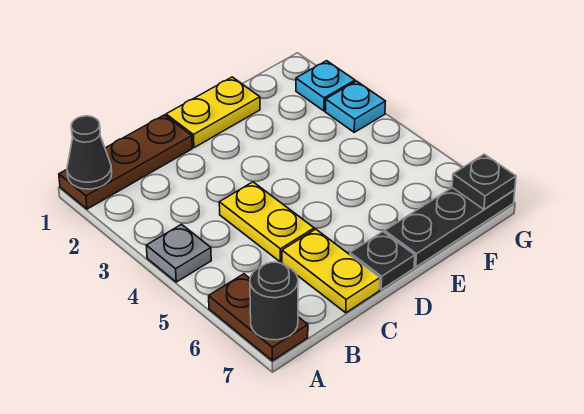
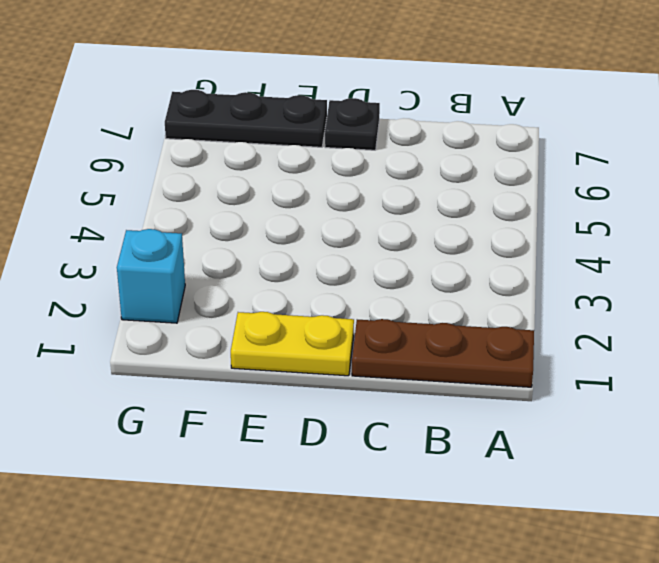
cyan brick G2 level 1 -> cyan plate G2 level 1
none -> grey plate A4 level 1
none -> brown plate A6:A7 level 1
none -> yellow plate C4:C5 level 1

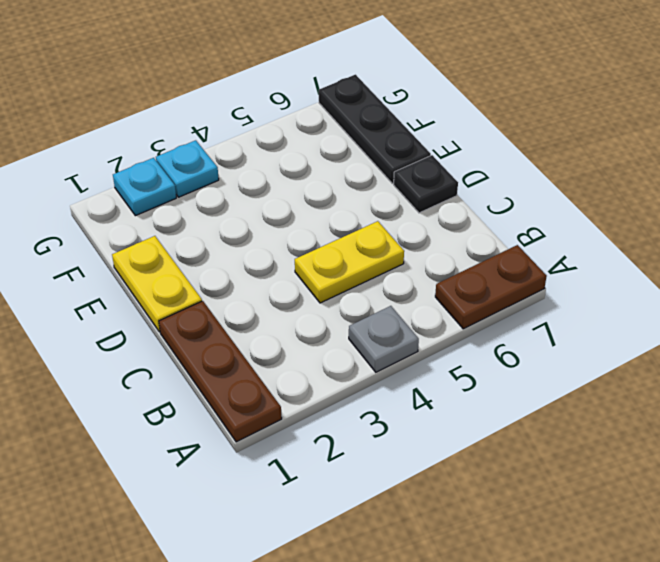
none -> yellow plate C6:C7 level 1
none -> black cone A1 level 2
none -> black round brick A7 level 2

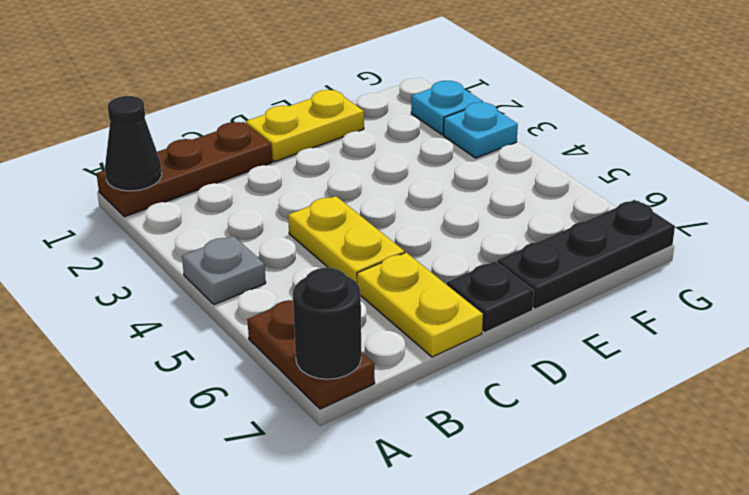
none -> black plate G7 level 2

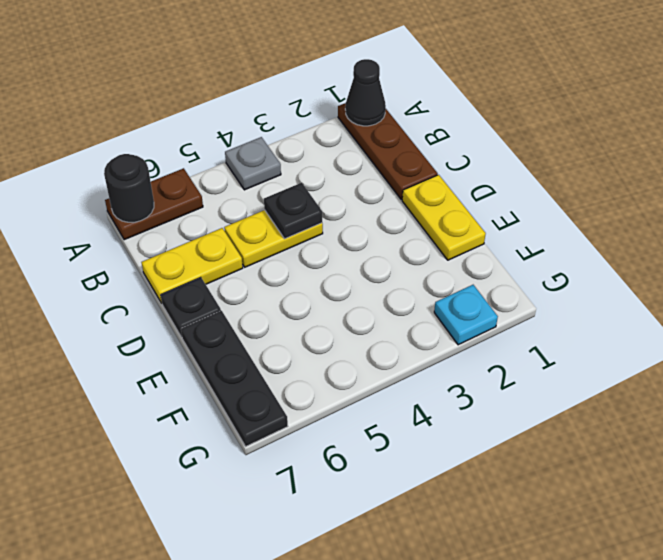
black plate C4 level 2 -> black plate G7 level 2
none -> cyan plate G3 level 1

